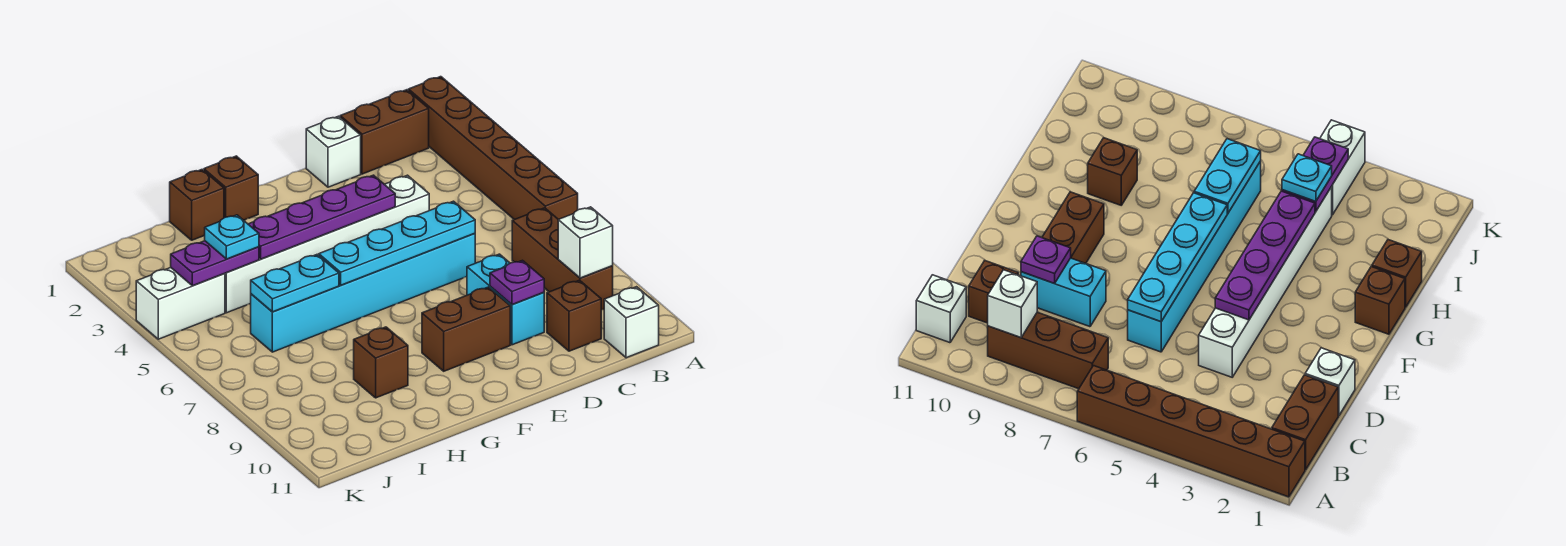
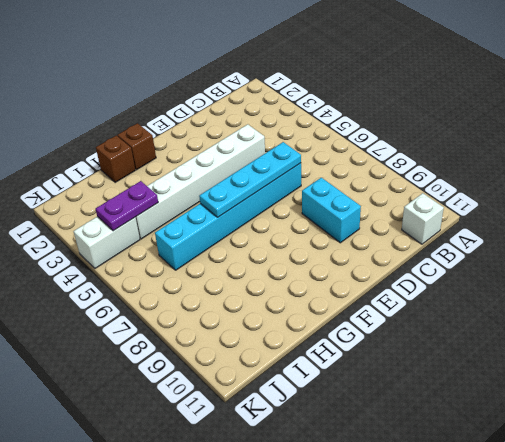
none -> brown brick A1:A6 level 1
none -> brown brick B1:C1 level 1
none -> brown brick B7:B9 level 1

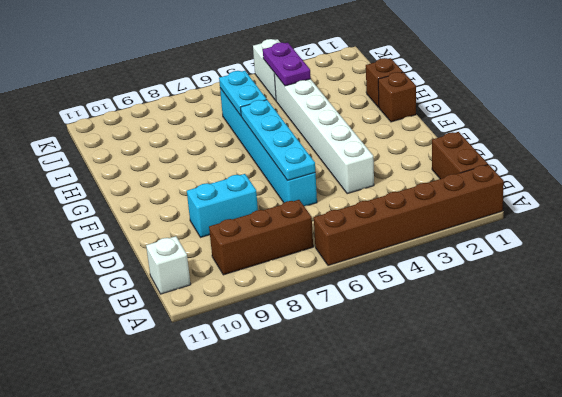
none -> brown brick C10 level 1
none -> white brick D1 level 1
none -> brown brick E9:F9 level 1

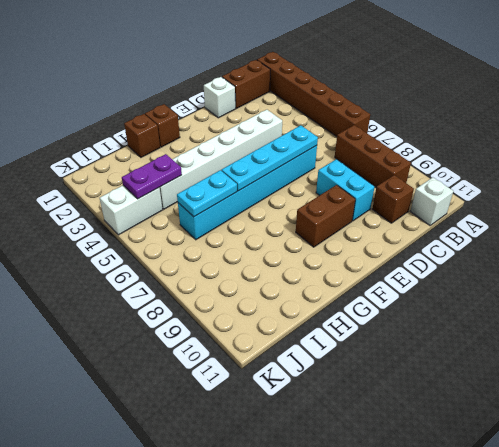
none -> brown brick H9 level 1
none -> white brick B9 level 2
none -> purple plate D9 level 2

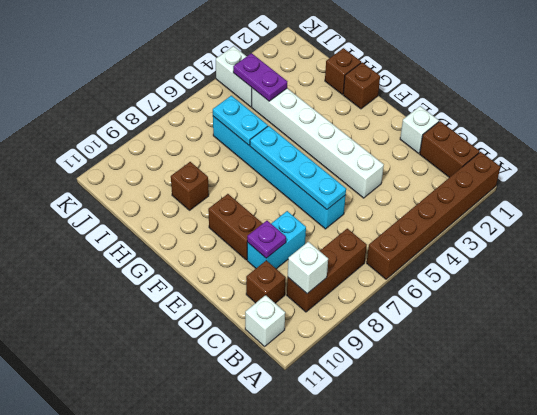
none -> purple plate E4:H4 level 2
none -> cyan plate I4 level 3

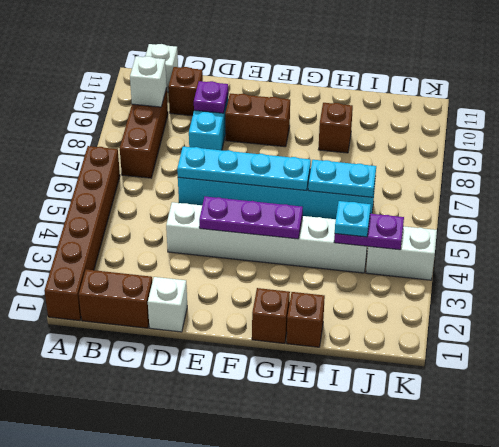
purple plate E4:G4 level 2 -> purple plate E4:H4 level 2

